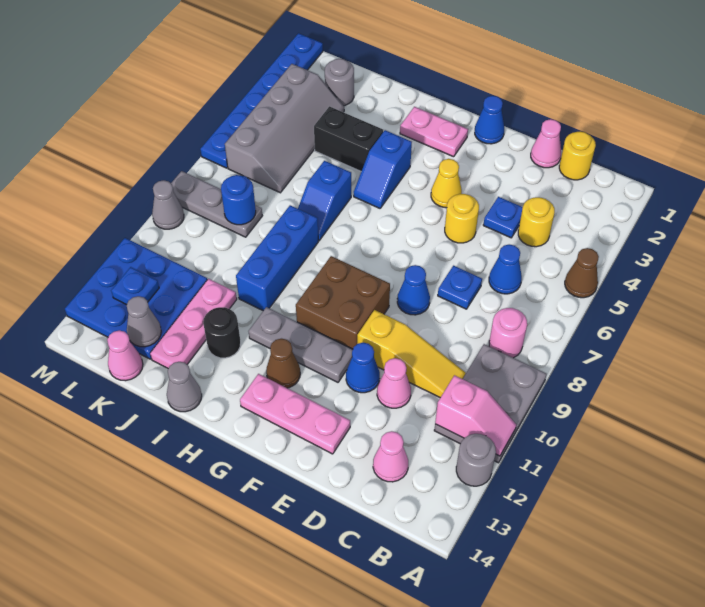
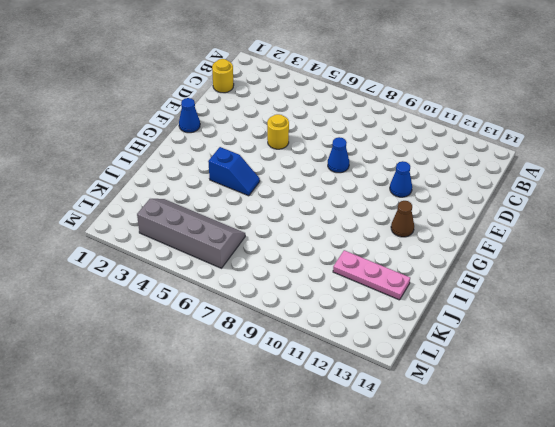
none -> brown cone A5 level 1
none -> grey plate A9:B11 level 1
none -> grey round brick A12 level 1
none -> pink round brick B8 level 1

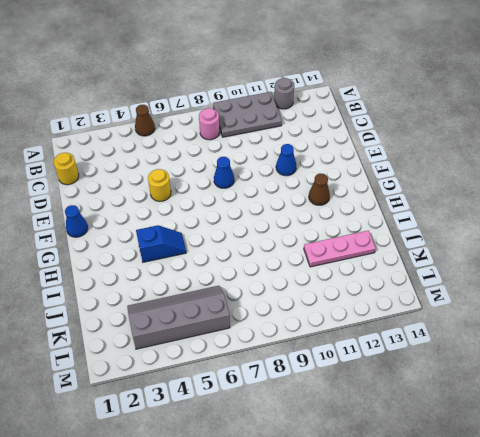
none -> yellow round brick C4 level 1
none -> blue cone C6 level 1
none -> yellow slope C10:E10 level 1 top E
none -> pink cone C13 level 1

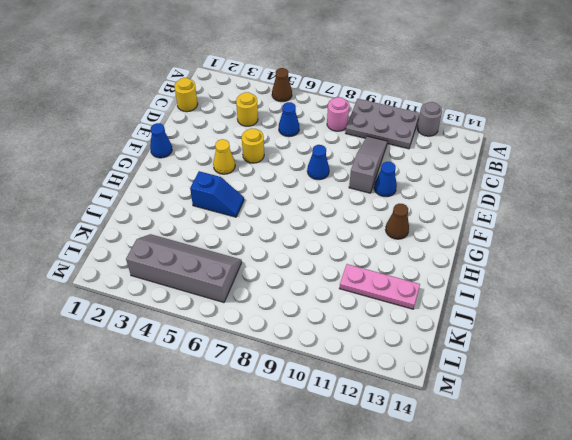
grey slope C10:E10 level 1 top E -> yellow slope C10:E10 level 1 top E
none -> pink cone C13 level 1
none -> pink cone D1 level 1
none -> blue plate D4 level 1
none -> blue plate D7 level 1

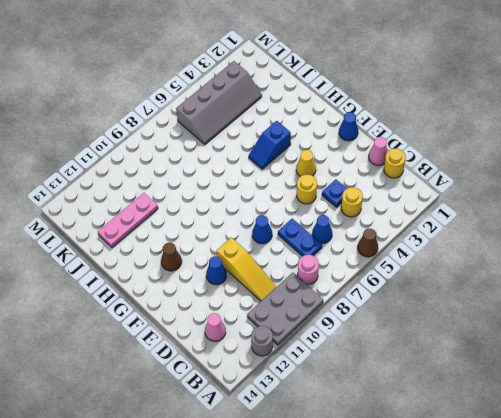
blue plate C7:D7 level 1 -> blue plate D7 level 1
none -> pink cone D11 level 1
none -> pink plate E13:G13 level 1
none -> brown brick F9:G10 level 1
none -> grey plate F11:H11 level 1

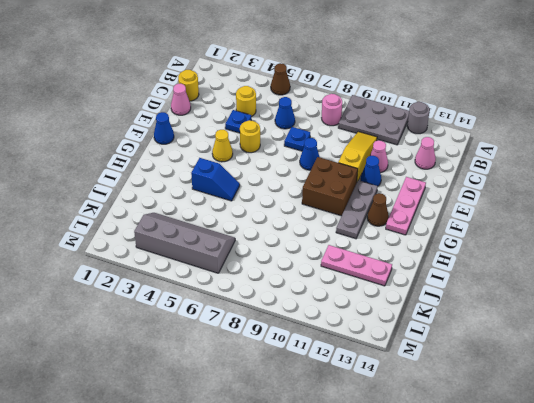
none -> pink plate G2:H2 level 1
none -> black brick I4:J4 level 1
none -> blue slope I6:I7 level 1 top 6
none -> blue brick I8:I10 level 1

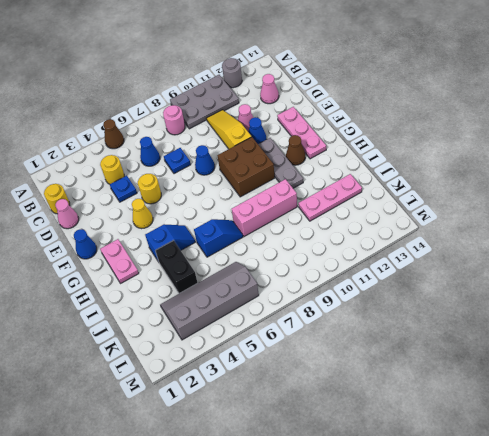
pink brick I8:I10 level 1 -> blue brick I8:I10 level 1
none -> black round brick I12 level 1
none -> grey cone I14 level 1
none -> grey round brick K2 level 1
none -> grey plate K8:M8 level 1

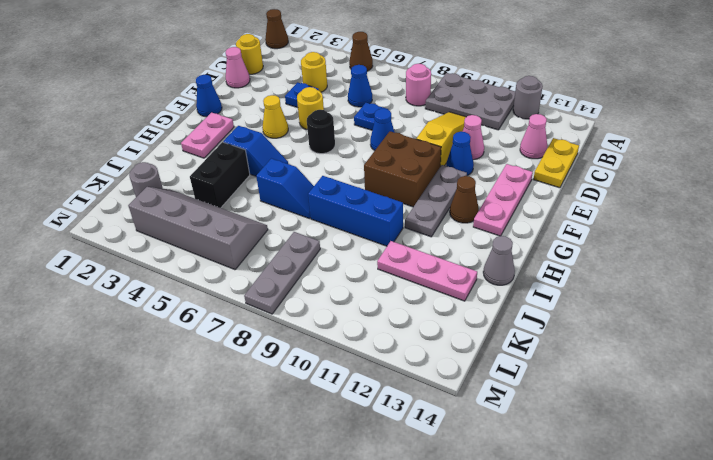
brown cone A1 level 1 -> none
yellow plate C14:D14 level 1 -> none
black round brick F6 level 1 -> black round brick I12 level 1
none -> blue plate K11:M13 level 1
none -> pink cone K14 level 1
none -> blue plate M1:M6 level 1
none -> grey cone M9 level 1

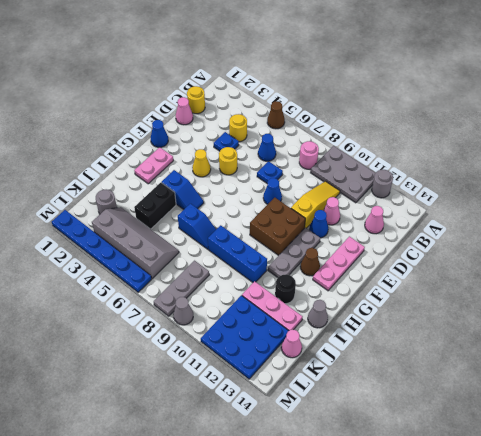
none -> pink slope A11:B11 level 2 top B
none -> blue round brick K8 level 2
none -> grey cone K13 level 2
none -> blue plate L12 level 2

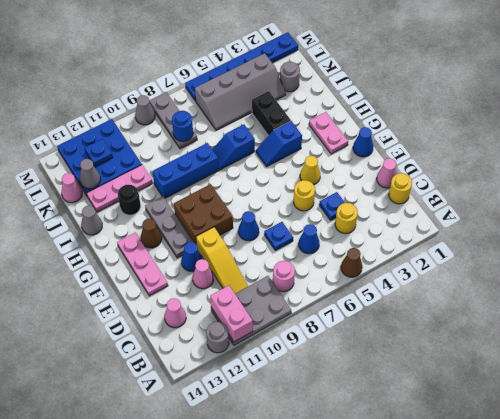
pink brick A11:B11 level 2 -> pink slope A11:B11 level 2 top B

